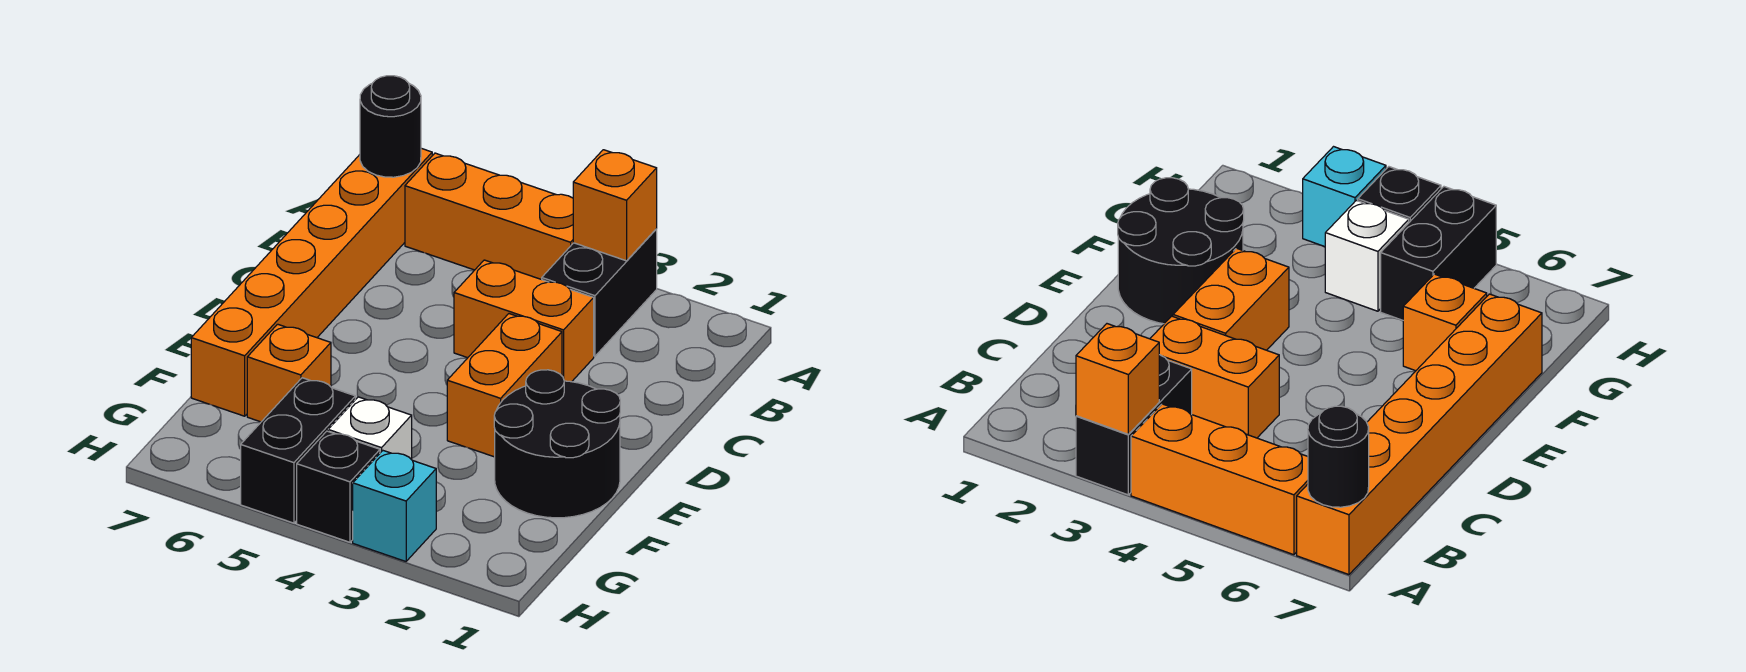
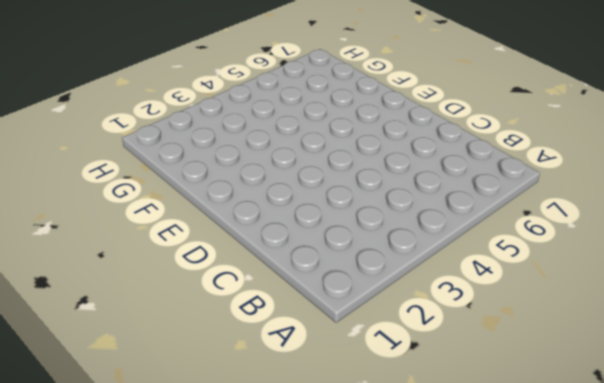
none -> black brick A3:B3 level 1
none -> orange brick A4:A6 level 1
none -> orange brick A7:F7 level 1

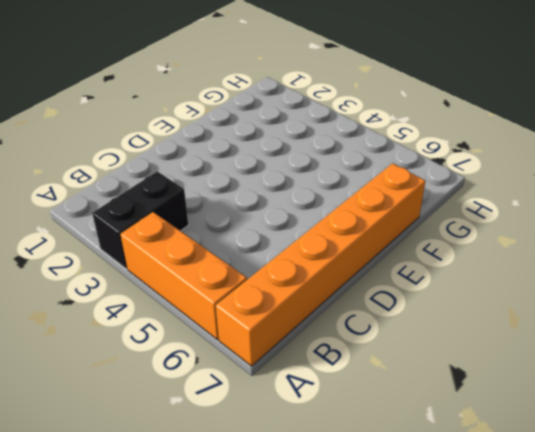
none -> orange brick C3:C4 level 1
none -> orange brick D3:E3 level 1
none -> black round brick E1:F2 level 1

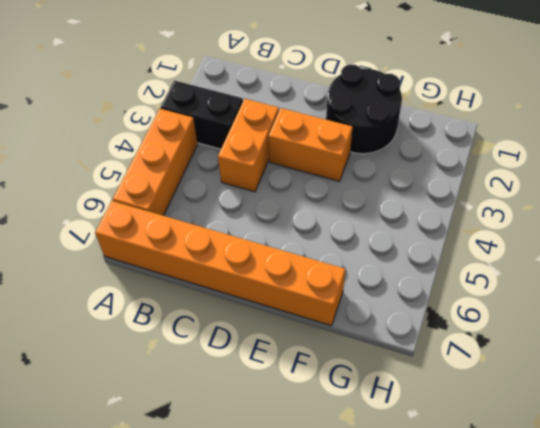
none -> orange brick F6 level 1
none -> white brick G4 level 1
none -> black brick G5:H5 level 1

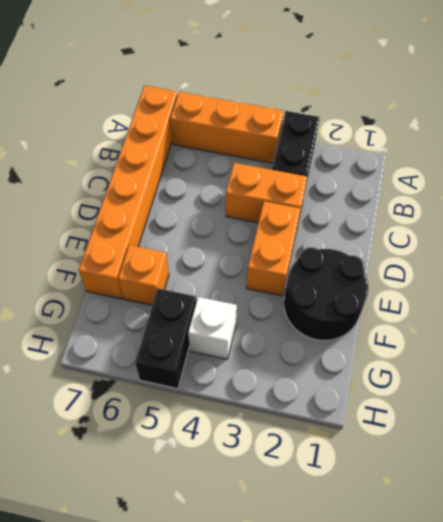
none -> cyan brick H3 level 1
none -> black brick H4 level 1
none -> orange brick A3 level 2

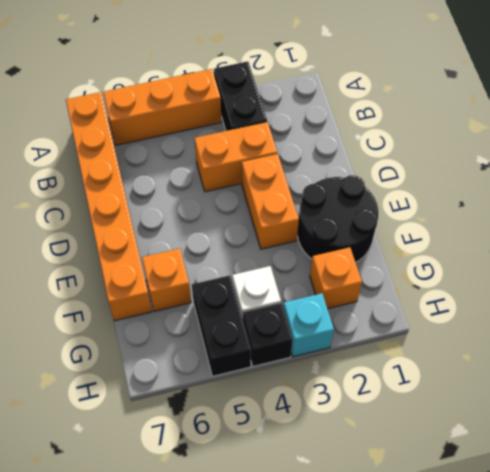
orange brick G2 level 1 -> orange brick A3 level 2
none -> black round brick A7 level 2

